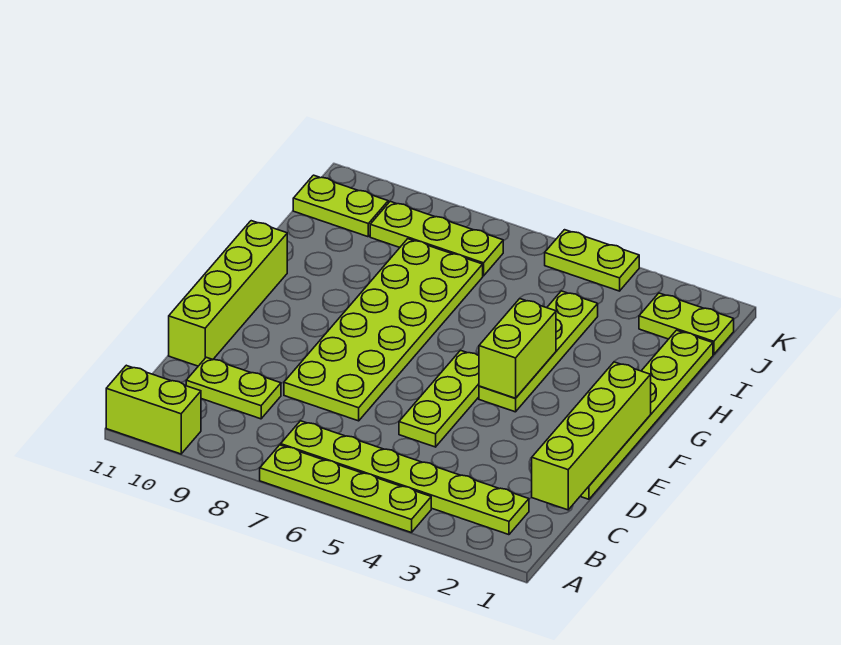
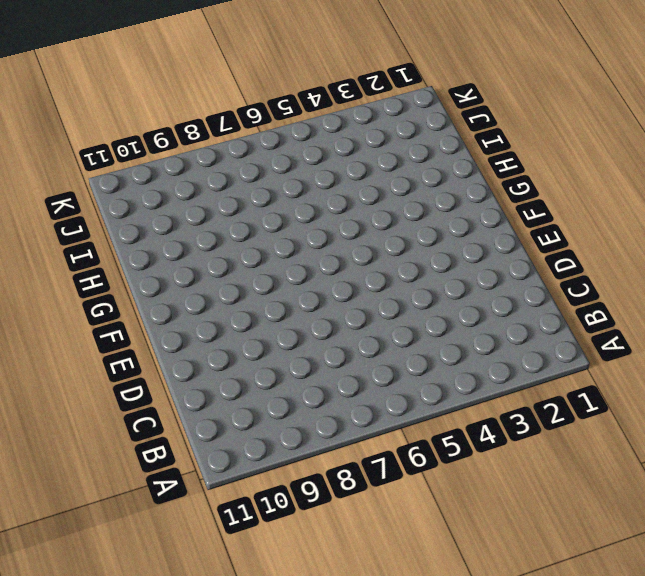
none -> lime plate A4:A7 level 1
none -> lime brick A10:A11 level 1
none -> lime plate B2:B7 level 1

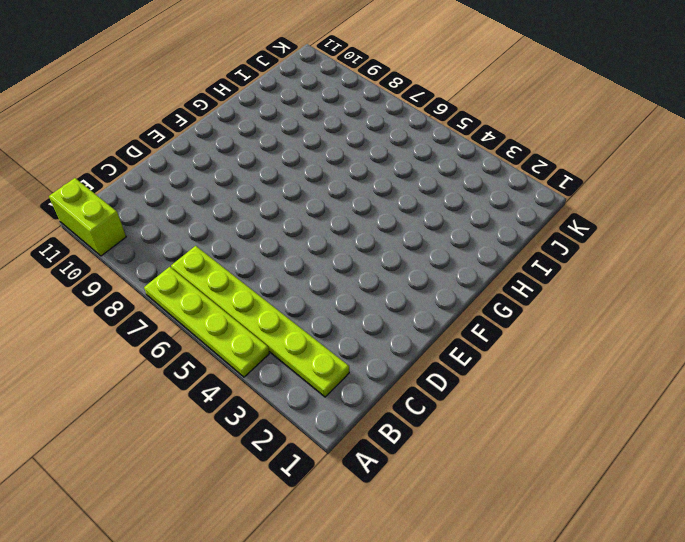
none -> lime plate C9:C10 level 1
none -> lime plate D1:I1 level 1
none -> lime plate D5:F5 level 1

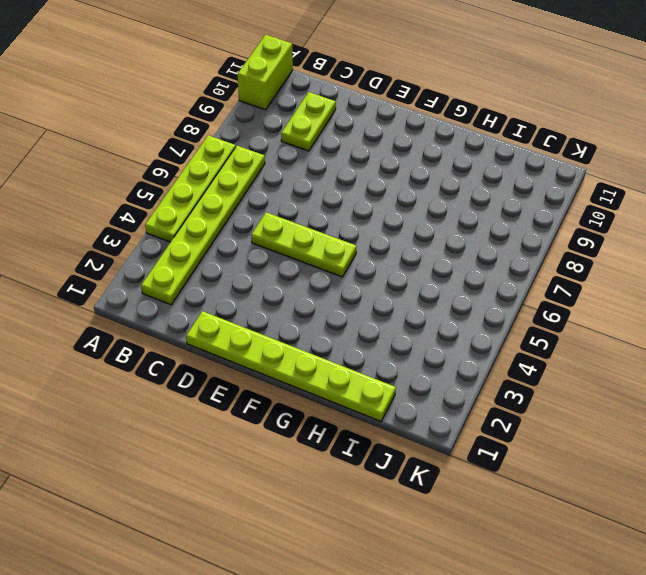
none -> lime plate D7:I8 level 1
none -> lime brick D11:G11 level 1
none -> lime plate F4:I4 level 1

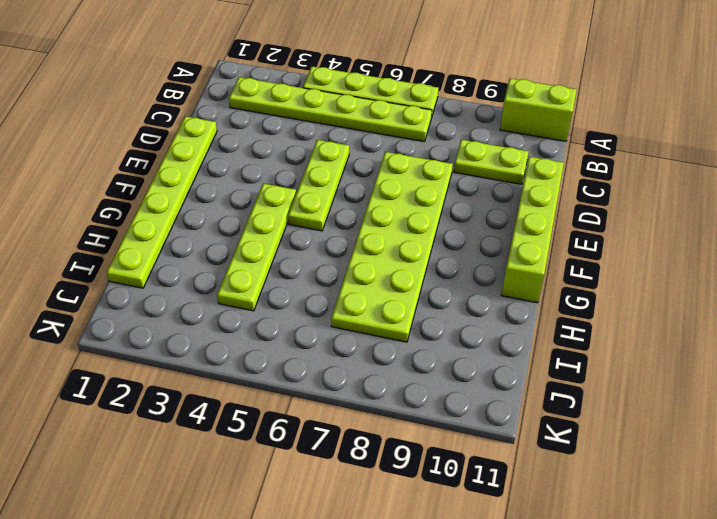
none -> lime plate J1:J2 level 1
none -> lime plate J7:J9 level 1
none -> lime plate J10:J11 level 1

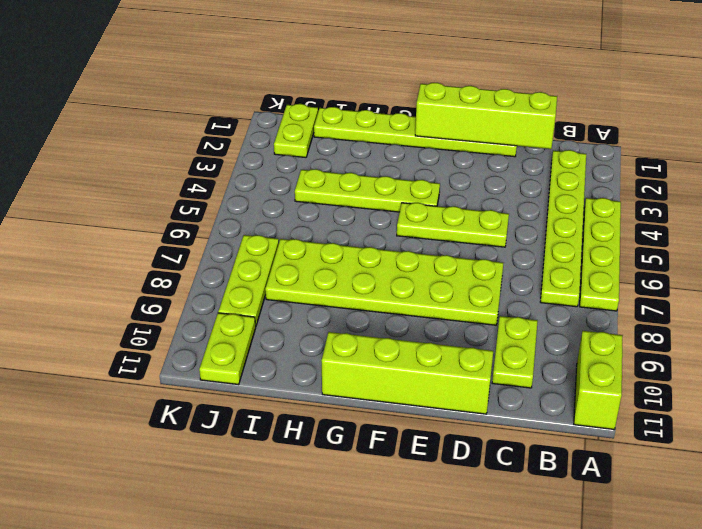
none -> lime plate K4:K5 level 1
none -> lime brick F4:G4 level 2

